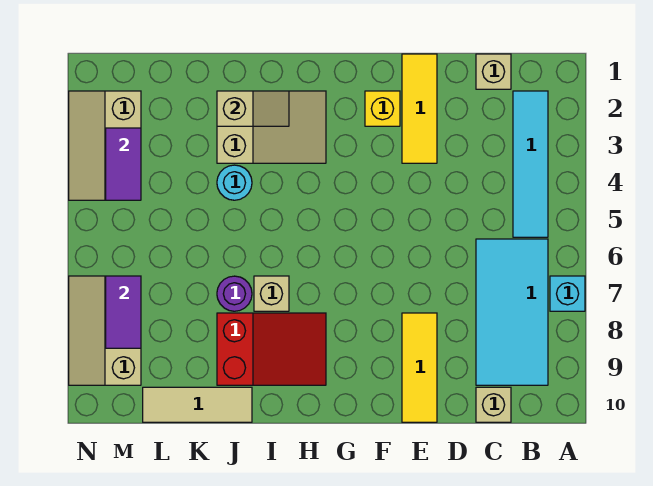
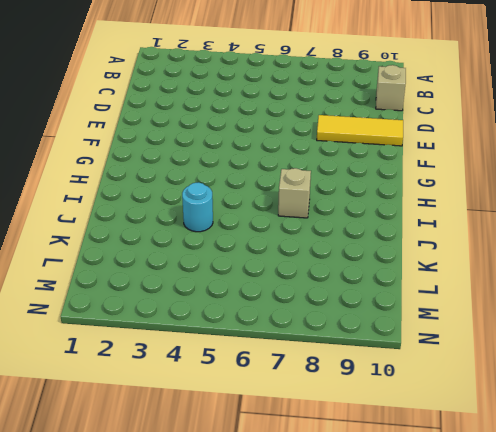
none -> cyan brick A7 level 1
none -> cyan tile B2:B5 level 1
none -> cyan tile B6:C9 level 1

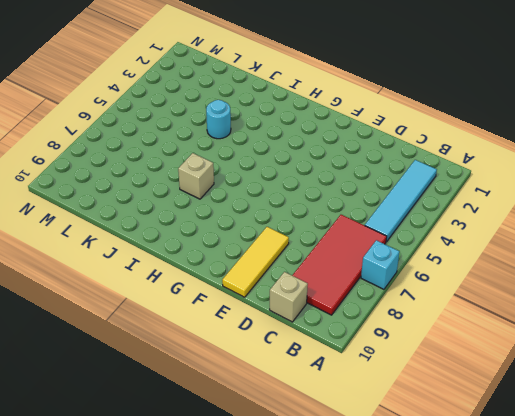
red tile B6:C9 level 1 -> cyan tile B6:C9 level 1
none -> tan brick C1 level 1
none -> yellow tile E1:E3 level 1
none -> yellow brick F2 level 1

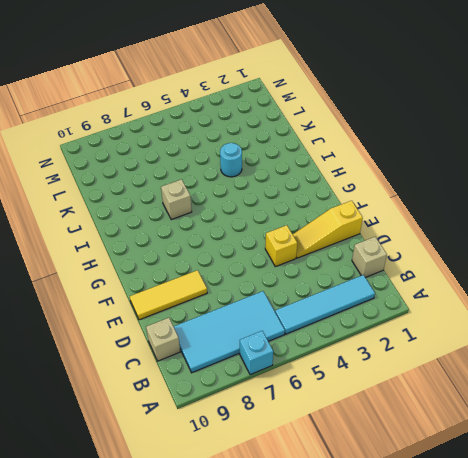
yellow slope E1:E3 level 1 top 1 -> yellow tile E1:E3 level 1
yellow brick E4 level 1 -> yellow brick F2 level 1
none -> tan slope H2:J3 level 1 top J
none -> red slope H8:J9 level 1 top J
none -> purple round brick J7 level 1

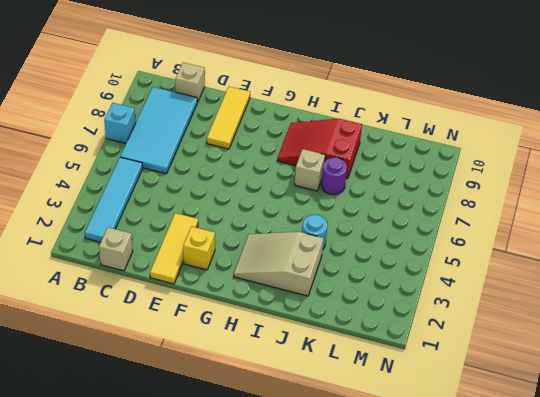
none -> tan tile J10:L10 level 1
none -> tan slope M2:N4 level 1 top M
none -> tan slope M7:N9 level 1 top M

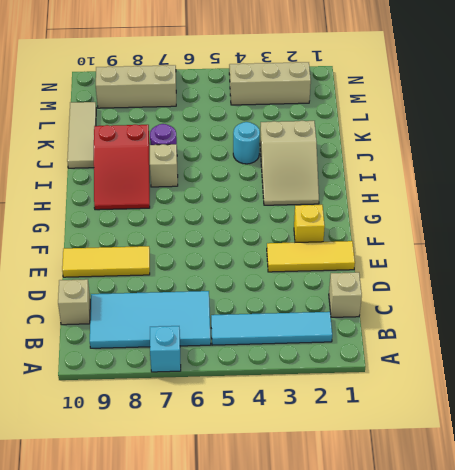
none -> tan slope I2:J2 level 2 top J
none -> purple tile M3:M4 level 2
none -> purple tile M7:M8 level 2

